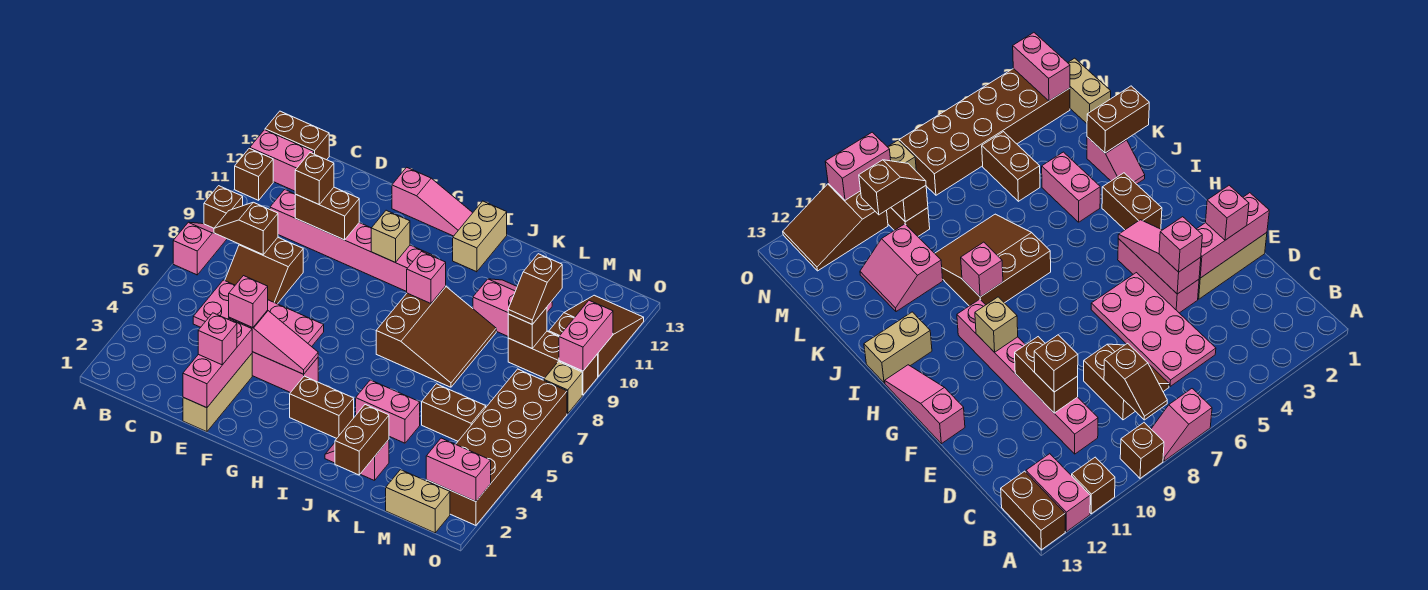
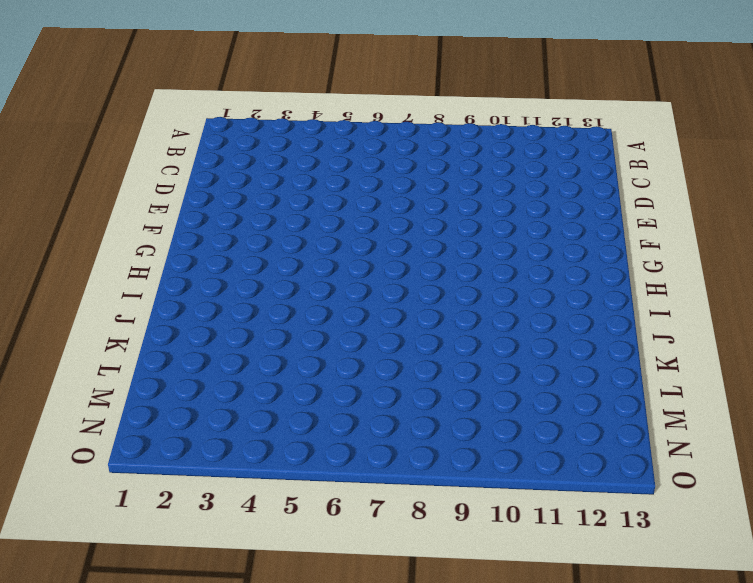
none -> pink slope A7:A8 level 1 top 7
none -> brown brick A9 level 1
none -> brown brick A11 level 1
none -> pink brick A12:B12 level 1

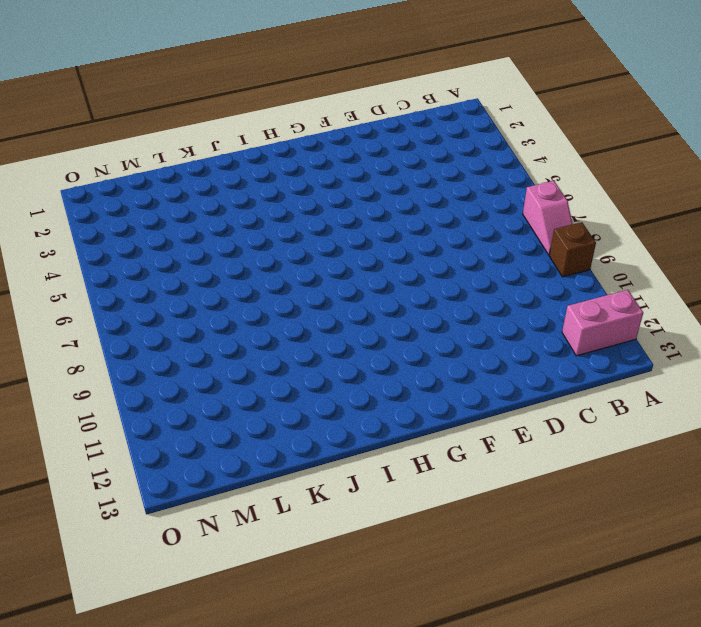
none -> brown brick A11 level 1
none -> brown brick A13:B13 level 1
none -> pink plate C5:F6 level 1
none -> brown slope C7:D8 level 1 top 8

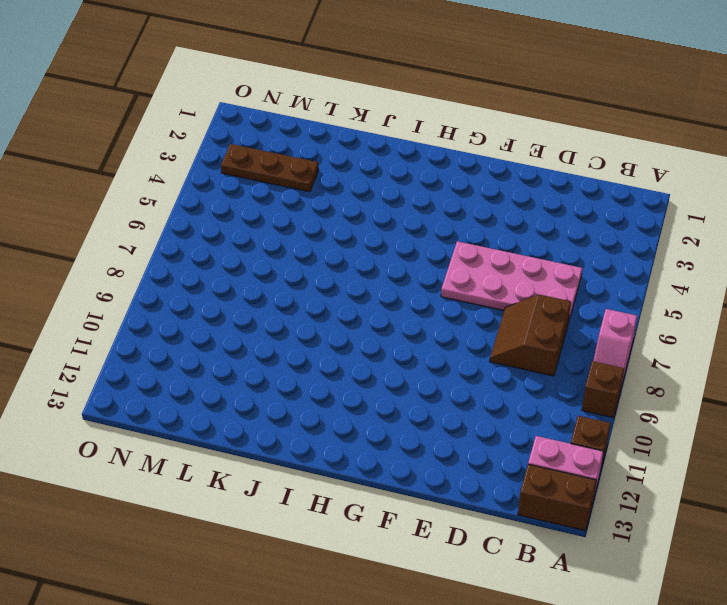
brown slope C7:D8 level 1 top C -> brown slope C7:D8 level 1 top 8
brown plate L3:N3 level 1 -> brown brick N2:O7 level 1
none -> pink brick C10:H10 level 1
none -> tan brick E1:E3 level 1
none -> pink brick E4:G4 level 1
none -> pink slope F13:H13 level 1 top F

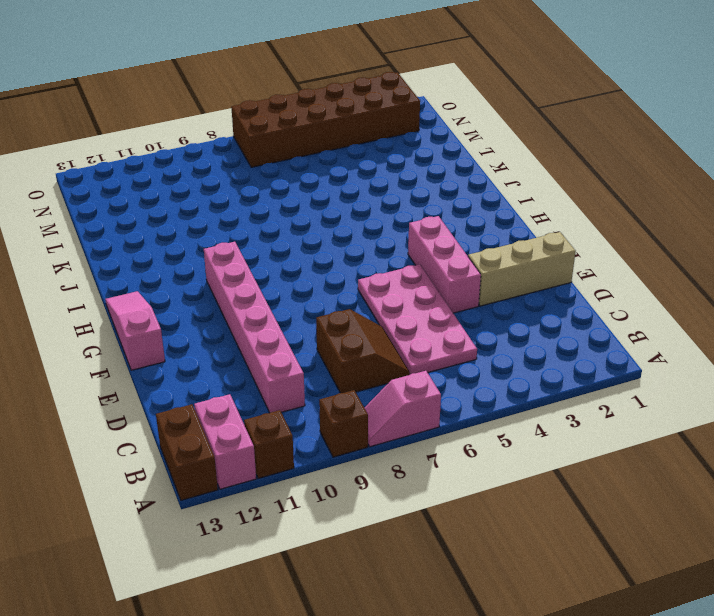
none -> brown brick H3:I3 level 1
none -> brown slope I7:K9 level 1 top I
none -> tan brick I12:I13 level 1
none -> pink slope J2:K2 level 1 top K

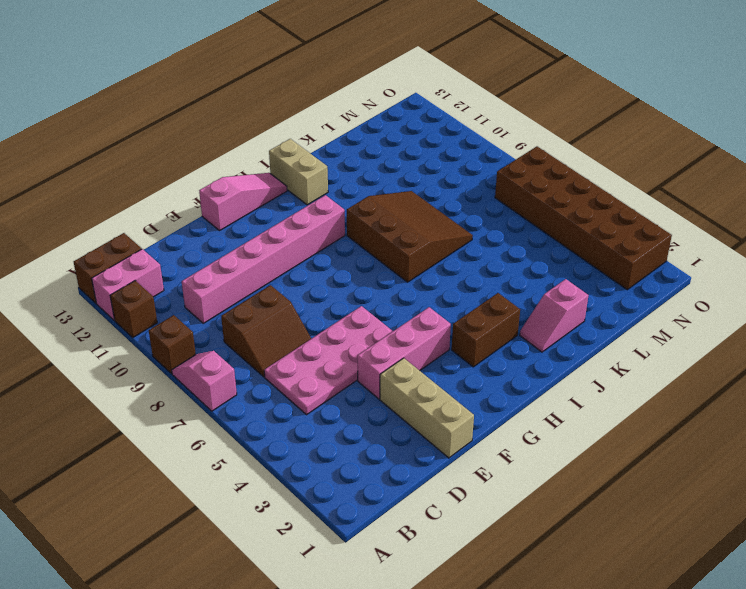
none -> pink brick J4:K4 level 1
none -> pink slope K10:L11 level 1 top 10
none -> brown brick L5:M5 level 1
none -> tan brick M1:N1 level 1

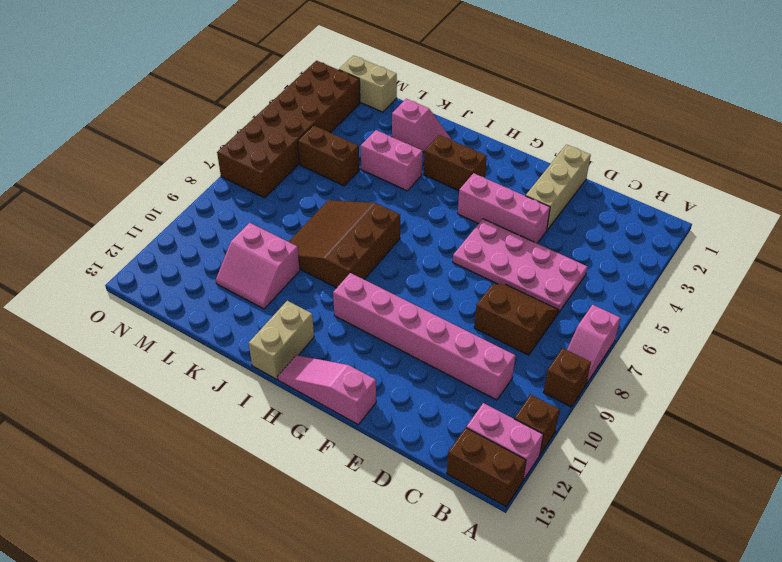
none -> brown brick M9:O9 level 1
none -> brown slope N10:O12 level 1 top 10
none -> tan brick O8 level 1
none -> brown slope B8:C8 level 2 top C

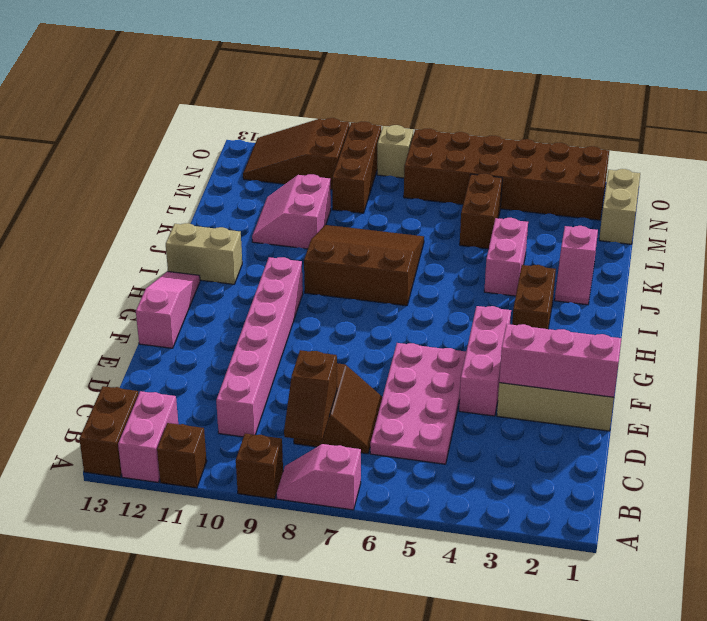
none -> brown brick D10:E10 level 2
none -> pink slope E4:G4 level 2 top E
none -> tan brick G10 level 2
none -> pink brick I9 level 2

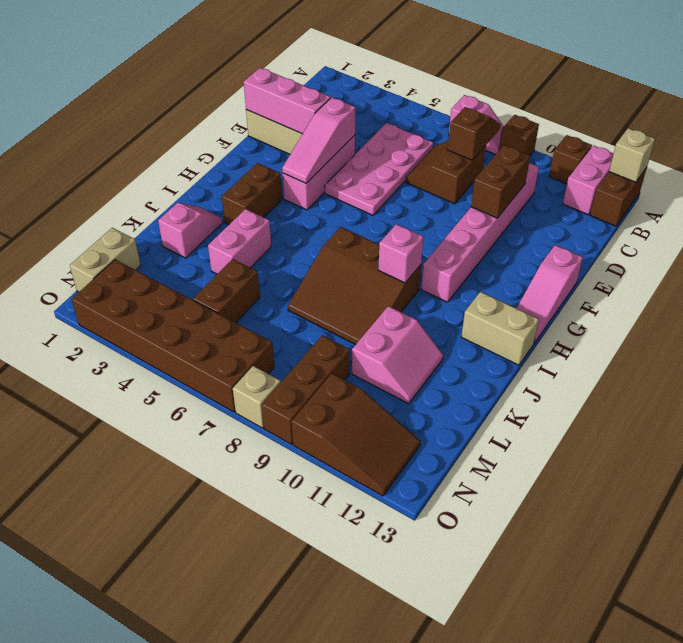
tan brick A13 level 2 -> tan brick G10 level 2
none -> brown brick K1:K2 level 2
none -> brown brick M9 level 2
none -> pink brick N2:O2 level 2
none -> pink brick O9:O10 level 2

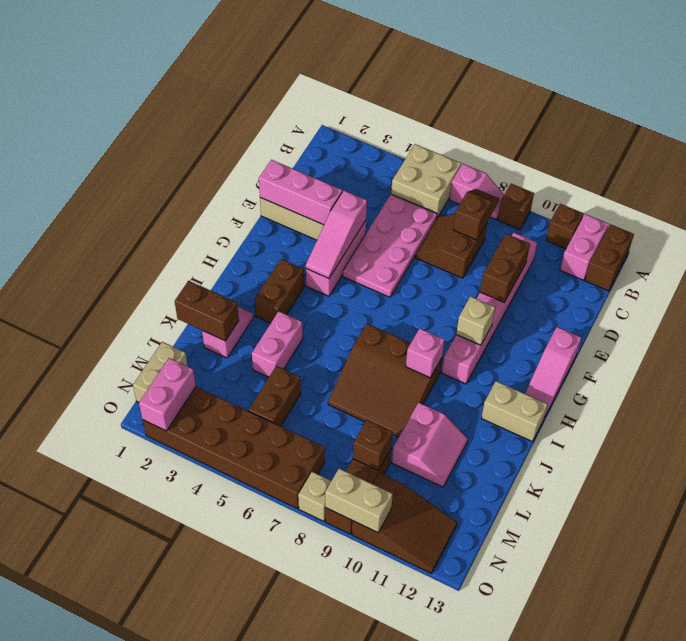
tan brick A5:B6 level 1 -> none
tan brick O9:O10 level 2 -> pink brick O9:O10 level 2
none -> brown brick D10 level 3
none -> pink brick E2 level 3
none -> pink brick E4 level 3
none -> brown slope M9:M10 level 3 top 10

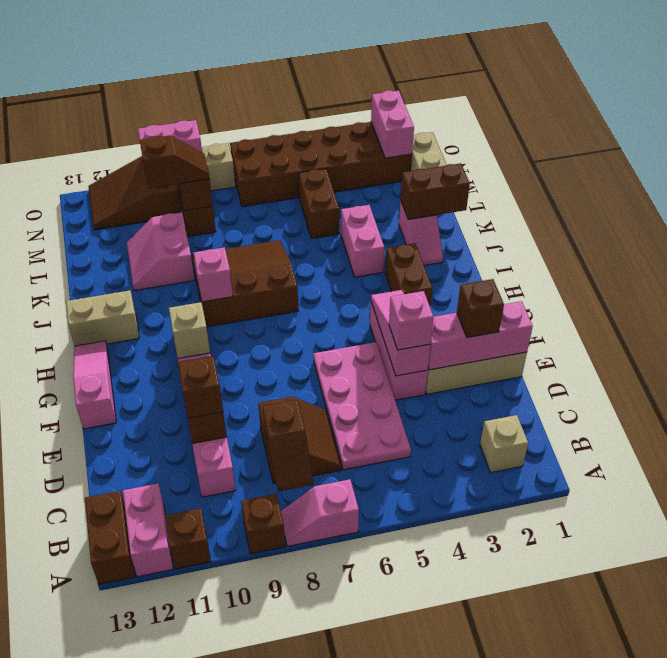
tan brick B2 level 1 -> none
brown brick E2 level 3 -> pink brick E2 level 3

